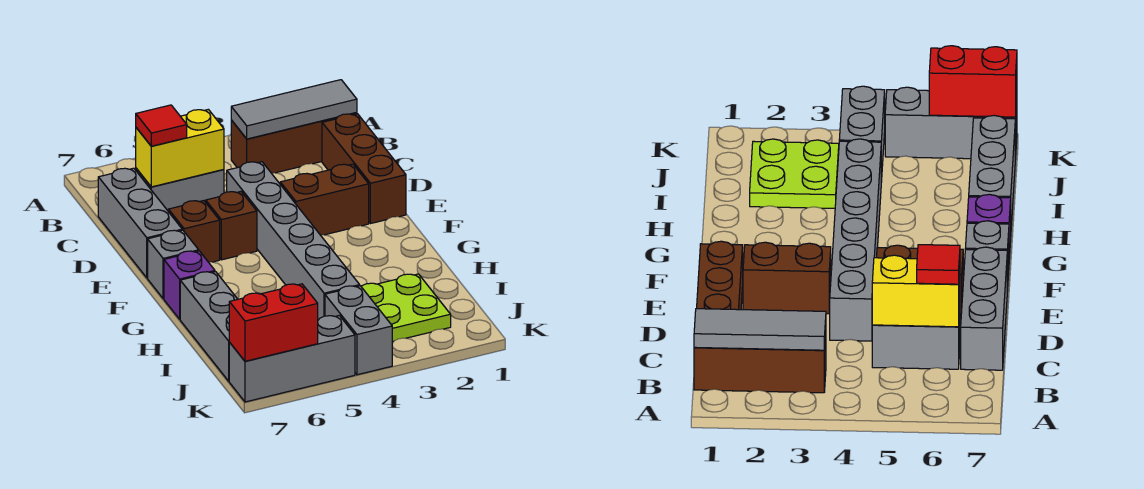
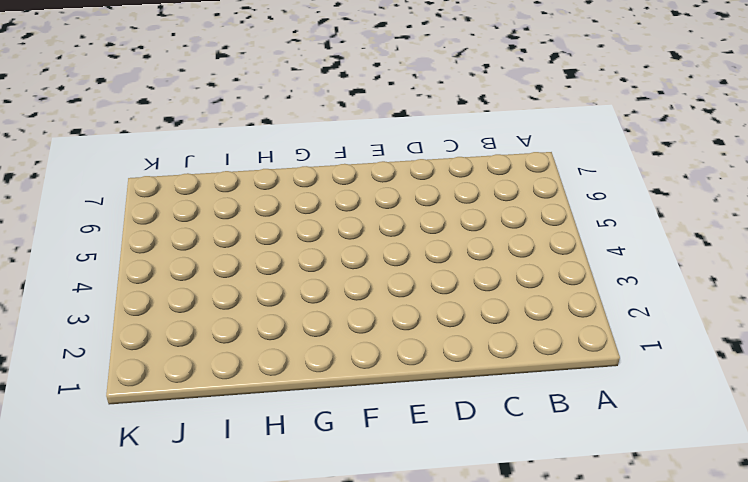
none -> brown brick B1:B3 level 1
none -> brown brick C1:E1 level 1
none -> grey brick C5:C6 level 1

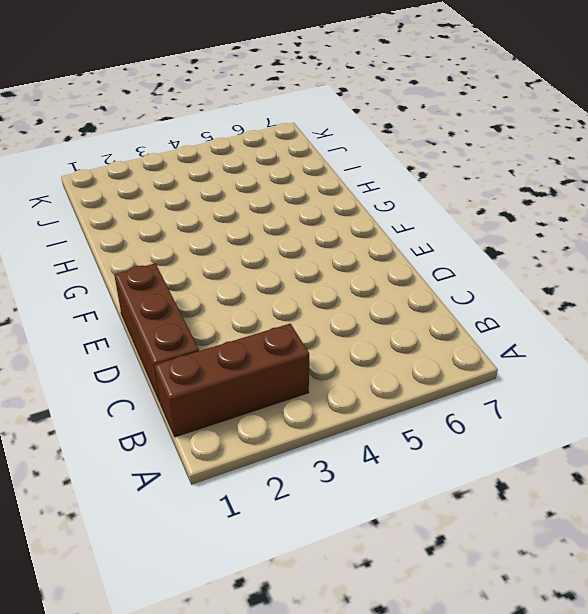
none -> grey brick C5:C6 level 1
none -> grey brick C7:E7 level 1
none -> grey brick D4:I4 level 1

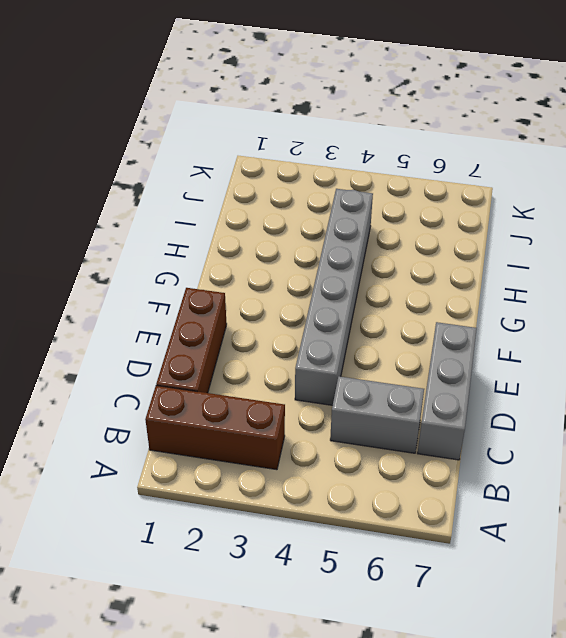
none -> brown brick E2:E3 level 1
none -> brown brick E5 level 1
none -> brown brick E6 level 1

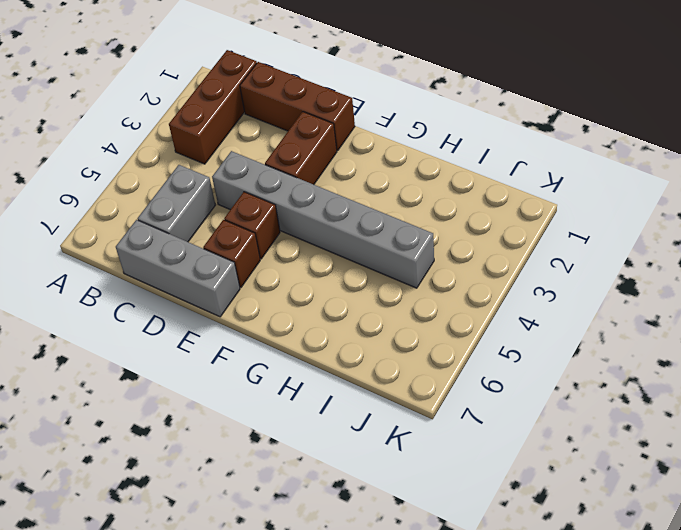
none -> grey brick F7 level 1
none -> purple brick G7 level 1
none -> grey brick H7:J7 level 1

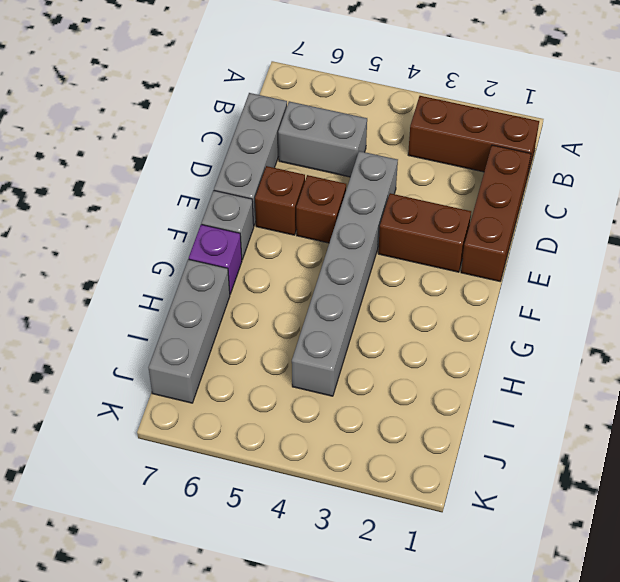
none -> lime plate I2:J3 level 1
none -> grey brick J4:K4 level 1
none -> grey brick K5:K7 level 1

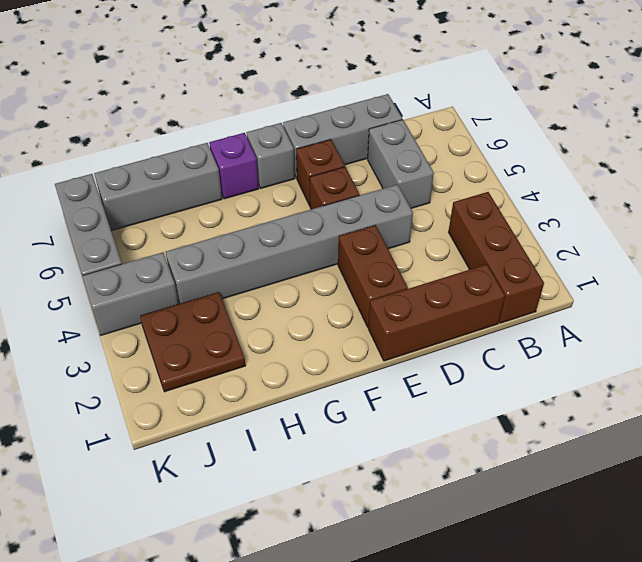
brown plate I2:J3 level 1 -> lime plate I2:J3 level 1
none -> grey tile B1:B3 level 2
none -> yellow brick C5:C6 level 2
none -> red brick K6:K7 level 2

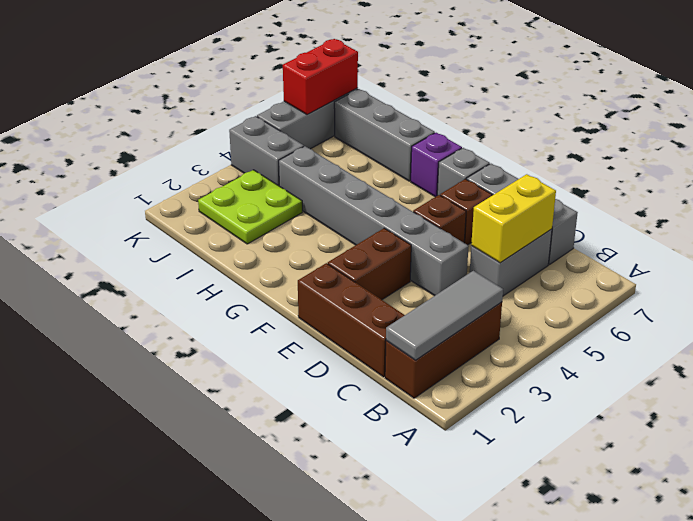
none -> red tile C6 level 3

